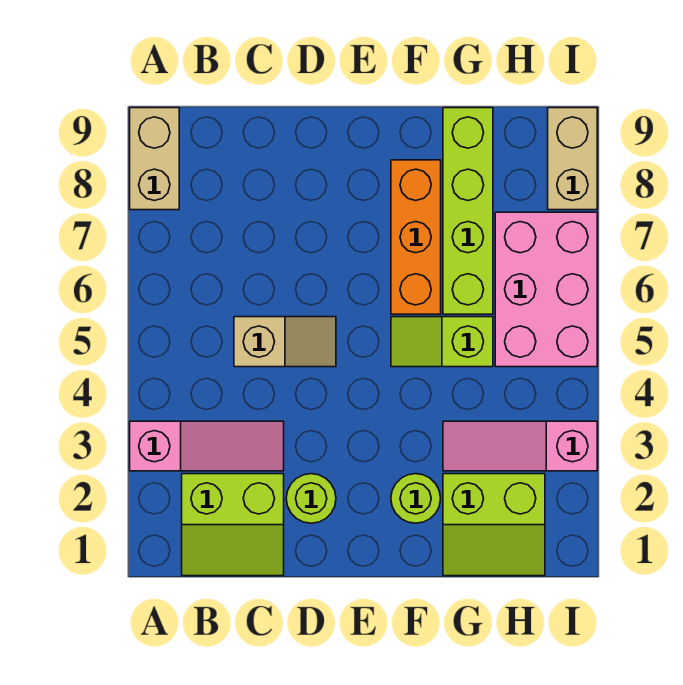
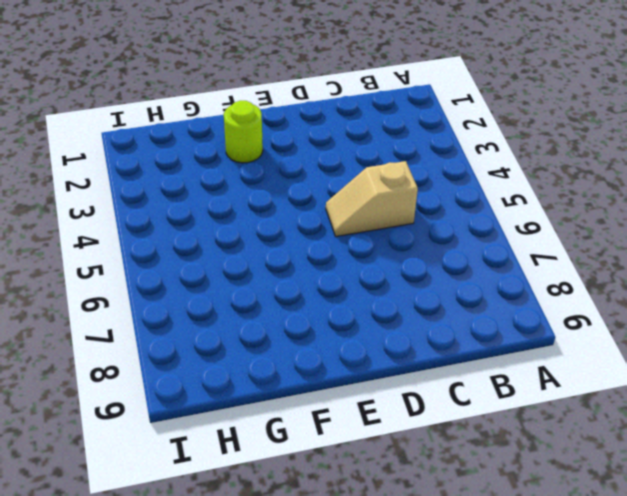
none -> pink slope A3:C3 level 1 top A
none -> tan brick A8:A9 level 1
none -> lime slope B1:C2 level 1 top 2

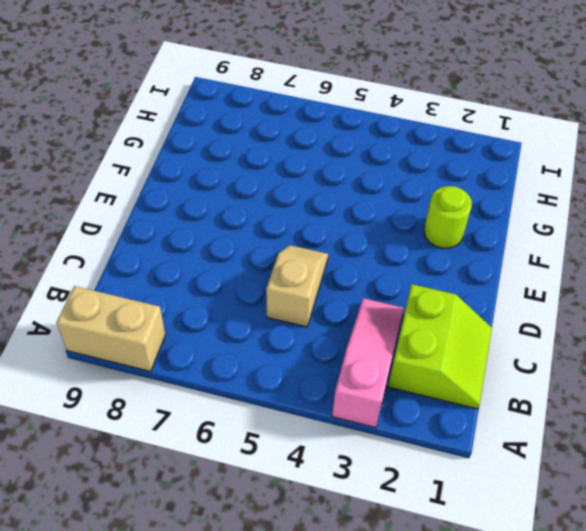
none -> lime round brick D2 level 1
none -> lime slope F5:G5 level 1 top G
none -> orange brick F6:F8 level 1

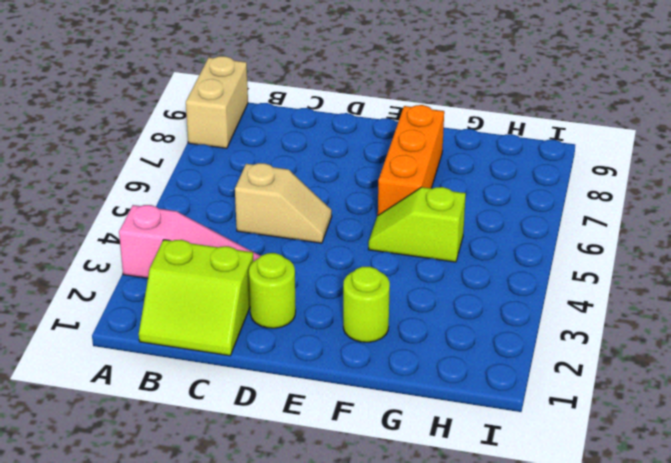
none -> lime slope G1:H2 level 1 top 2
none -> pink slope G3:I3 level 1 top I
none -> lime brick G6:G9 level 1

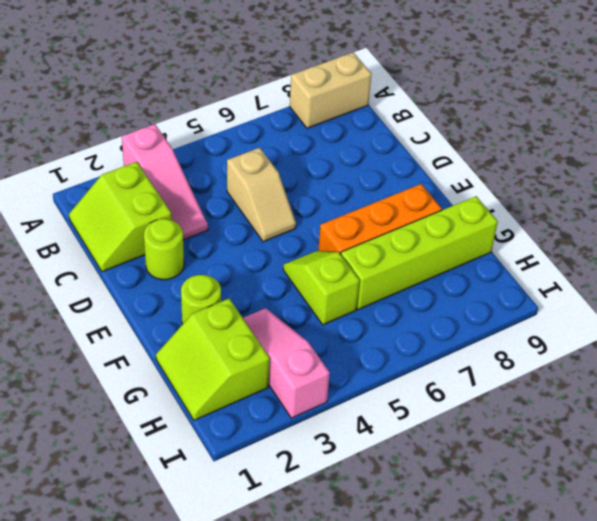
none -> pink brick H5:I7 level 1
none -> tan brick I8:I9 level 1

